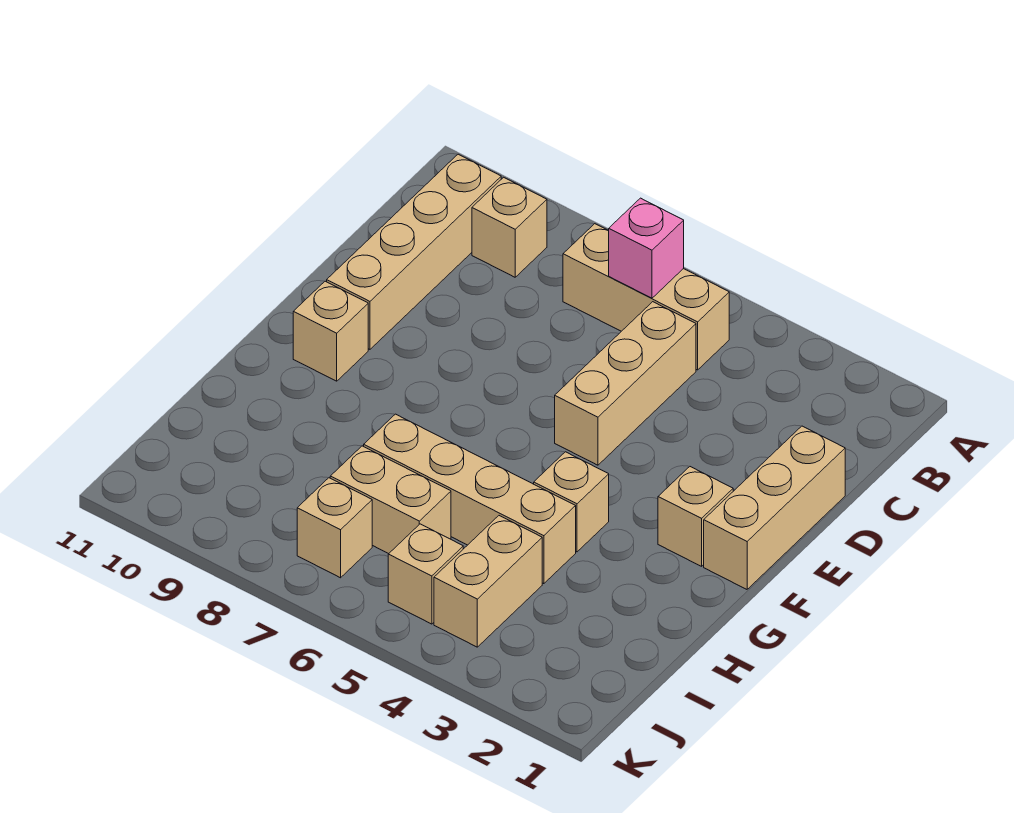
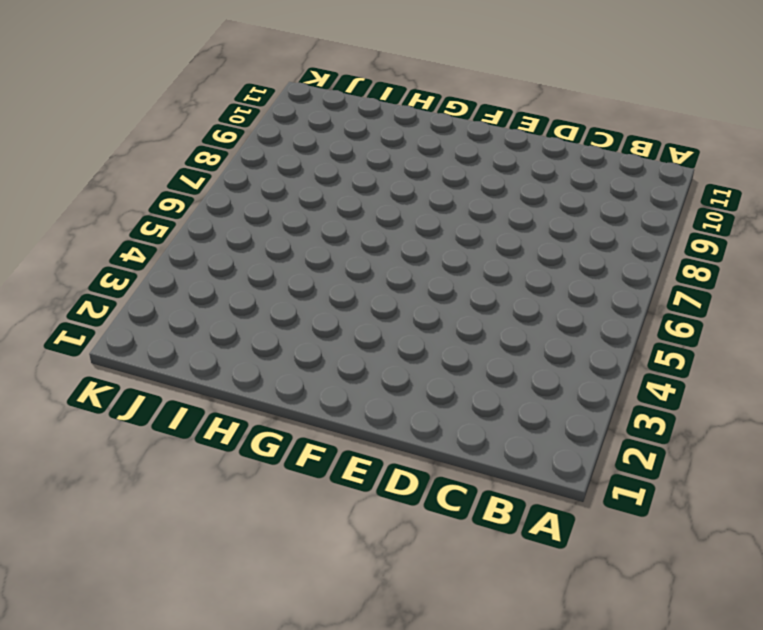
none -> tan brick B5:B7 level 1
none -> tan brick B9 level 1
none -> tan brick B10:E10 level 1

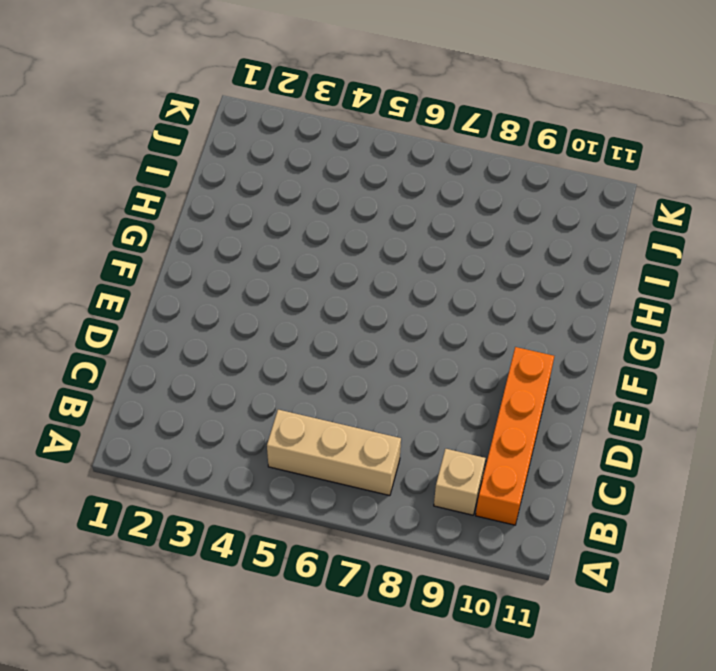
orange brick B10:E10 level 1 -> tan brick B10:E10 level 1
none -> tan brick C5:E5 level 1
none -> tan brick D1:F1 level 1
none -> tan brick F2 level 1

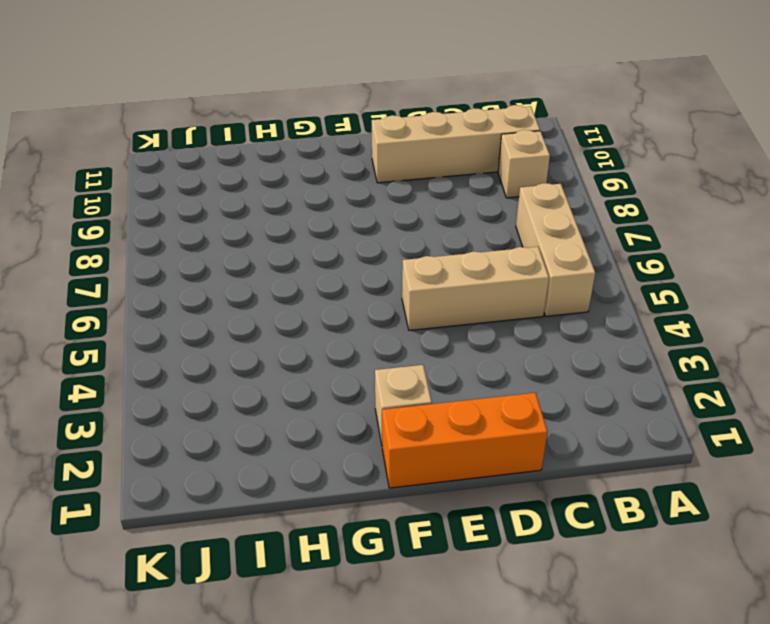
orange brick D1:F1 level 1 -> tan brick D1:F1 level 1
none -> tan brick F10 level 1
none -> tan brick G4 level 1
none -> tan brick H4:H7 level 1

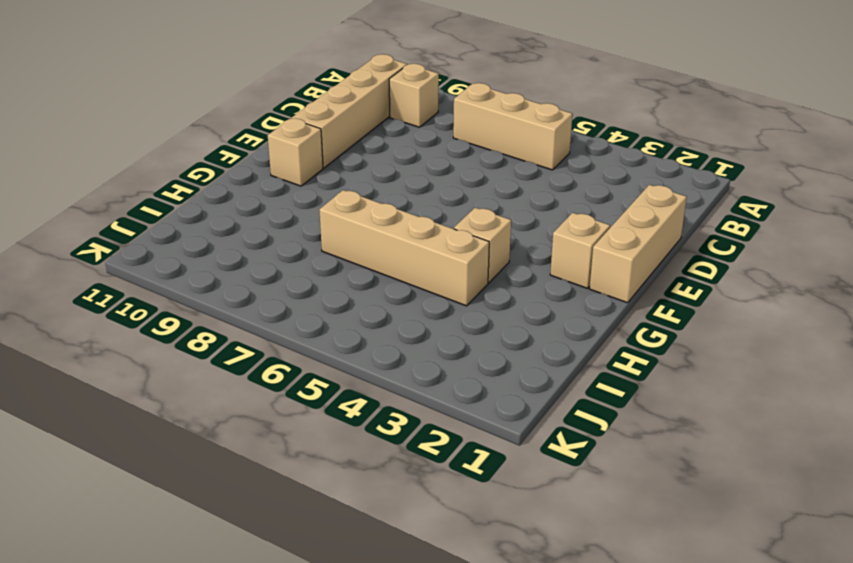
none -> tan brick C5:E5 level 1
none -> tan brick I4:J4 level 1
none -> tan brick I6:I7 level 1

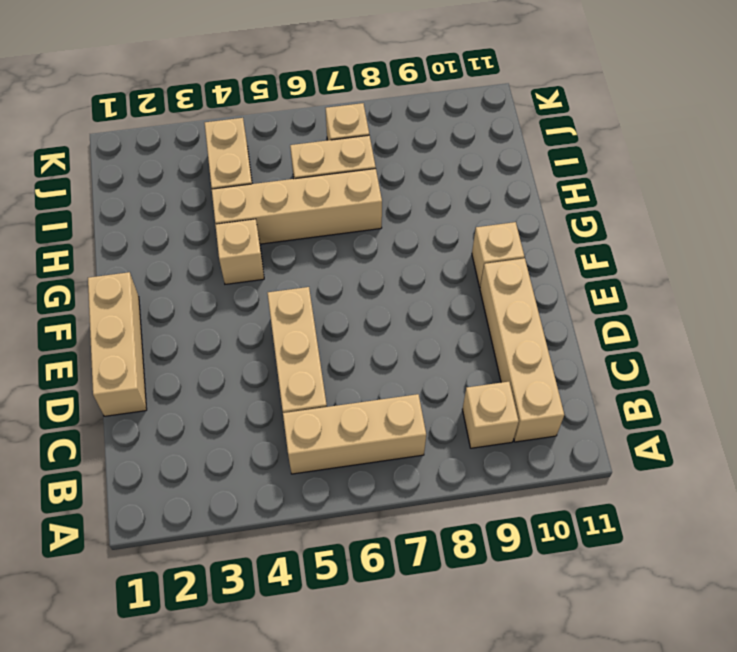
none -> tan brick F2 level 1
none -> tan brick J5 level 1
none -> pink brick B6 level 2

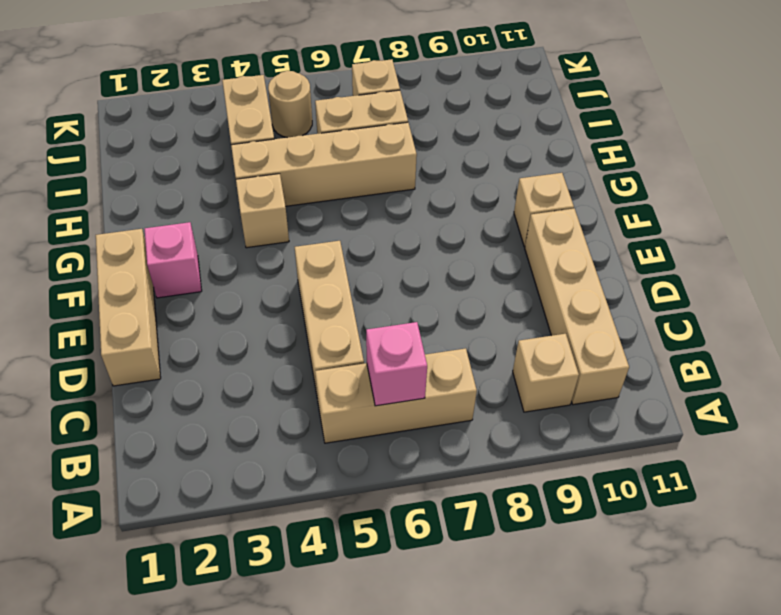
pink brick F2 level 1 -> tan brick F2 level 1
tan round brick J5 level 1 -> tan brick J5 level 1

